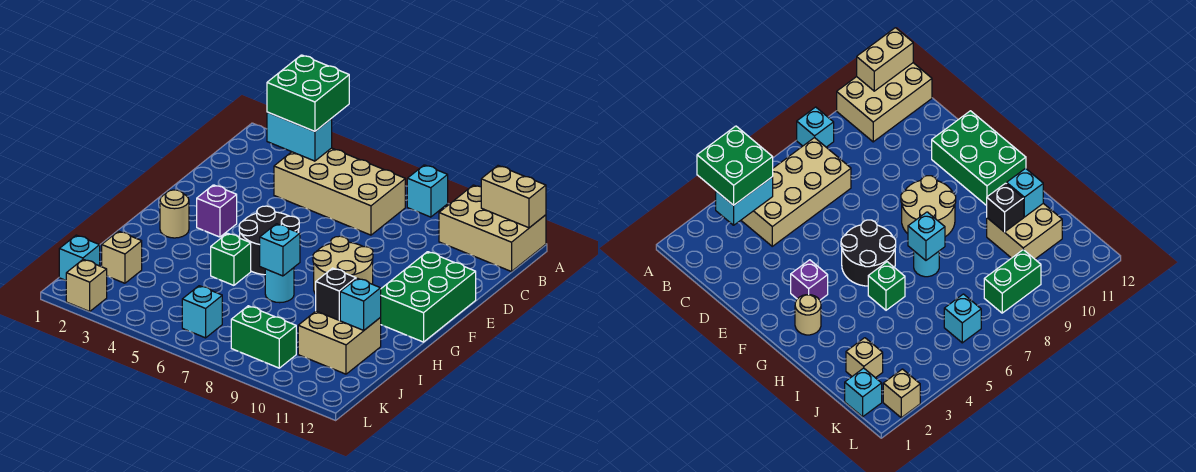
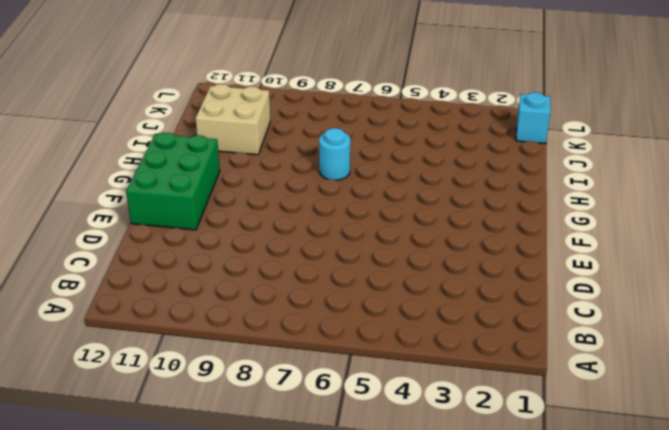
none -> cyan brick A8 level 1
none -> tan brick A10:B12 level 1
none -> tan brick B4:C7 level 1

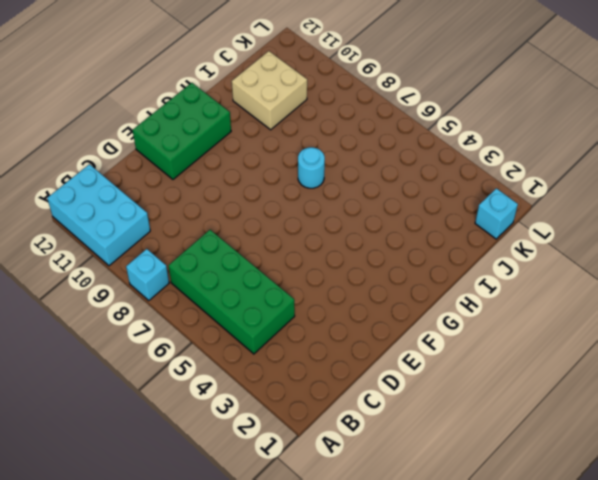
cyan brick A10:B12 level 1 -> tan brick A10:B12 level 1
green brick B4:C7 level 1 -> tan brick B4:C7 level 1
none -> purple brick F3 level 1
none -> black round brick F5:G6 level 1
none -> tan round brick F8:G9 level 1

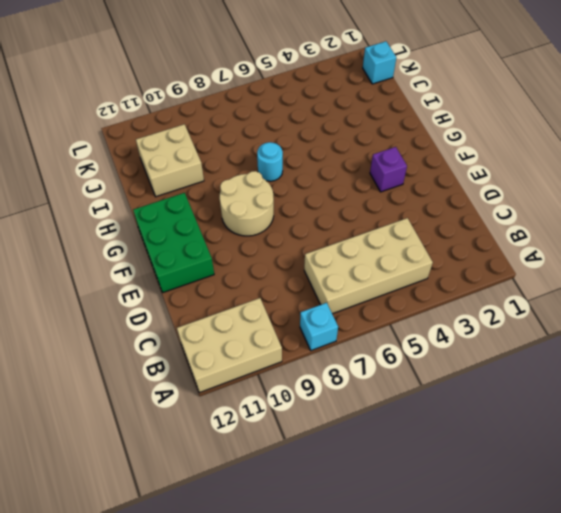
none -> black round brick F5:G6 level 1
none -> tan round brick G2 level 1
none -> green brick H5 level 1

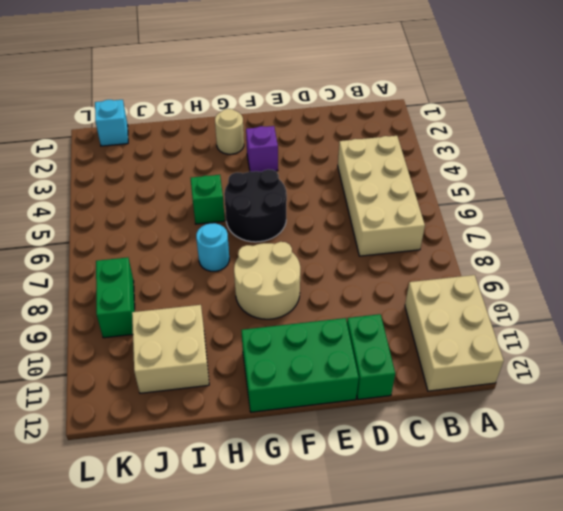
green brick D11:D12 level 1 -> none
none -> cyan brick A8 level 1
none -> tan brick J2 level 1
none -> cyan brick K6 level 1

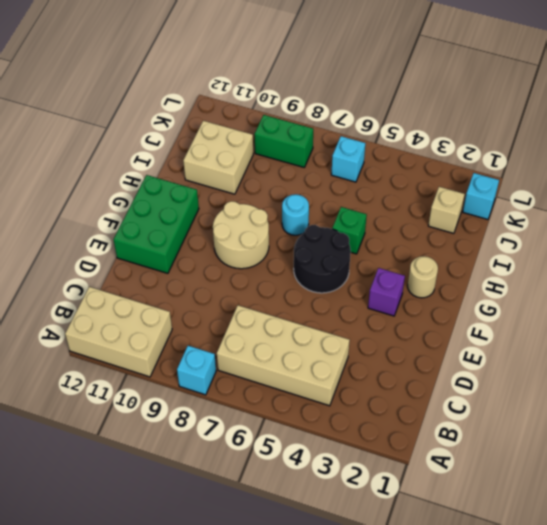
none -> tan brick L2 level 1
none -> tan brick A11:A12 level 2
none -> cyan brick B3:B4 level 2

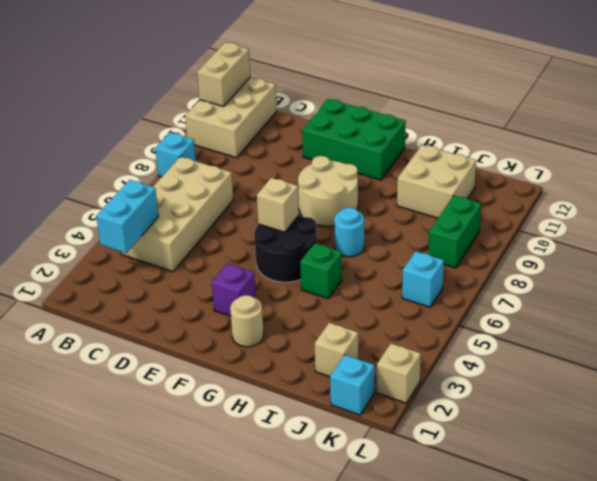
tan brick F6 level 2 -> none
none -> cyan brick H7 level 2
none -> black brick I10 level 2
none -> cyan brick I11 level 2

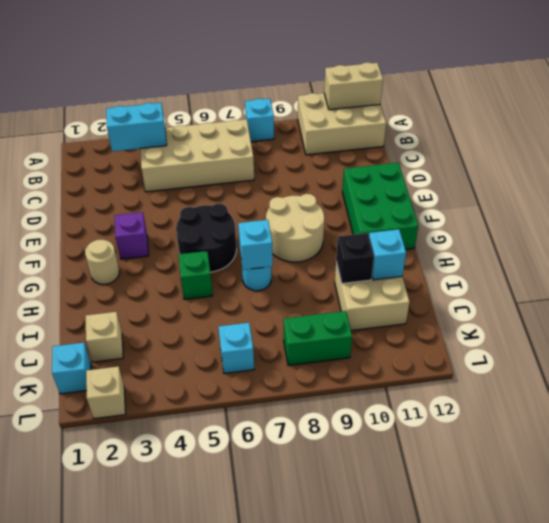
none -> green brick A3:B4 level 3

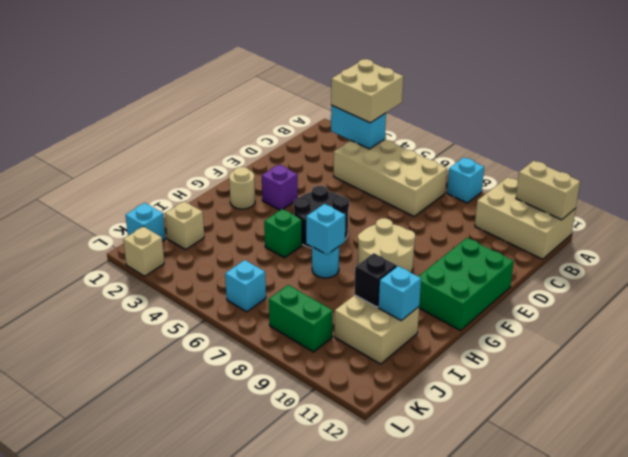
tan brick A3:B4 level 3 -> green brick A3:B4 level 3

